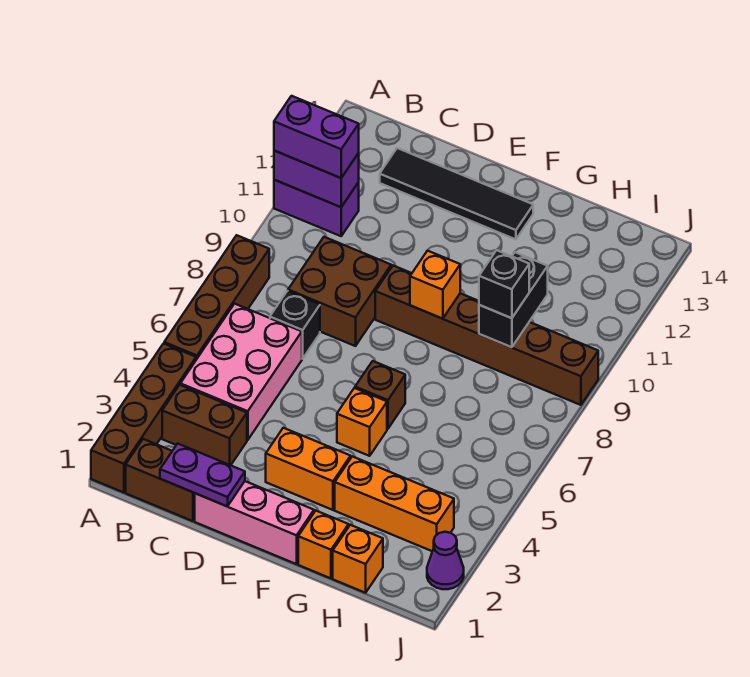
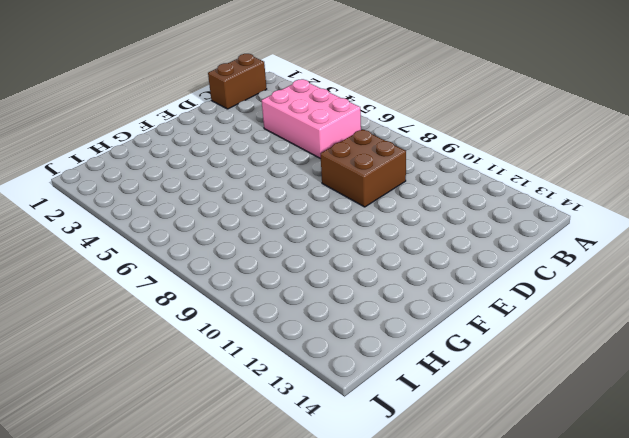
none -> brown brick A1:A4 level 1
none -> brown brick A5:A8 level 1
none -> purple brick A11:B11 level 1

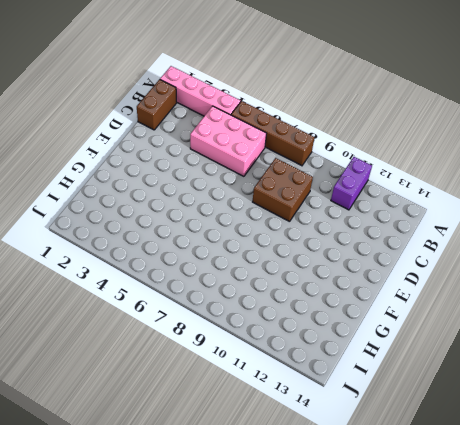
pink brick A1:A4 level 1 -> brown brick A1:A4 level 1
none -> brown brick B3:C3 level 1
none -> black brick C7 level 1
none -> black tile C13:F13 level 1

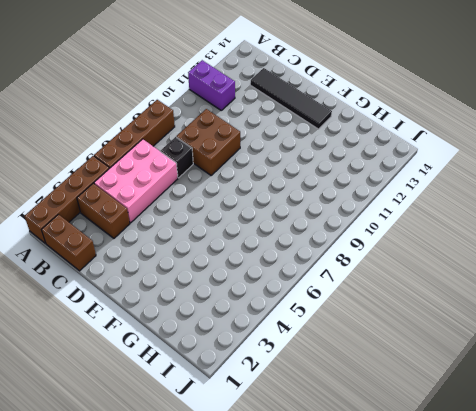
none -> pink brick D1:F1 level 1
none -> orange brick E3:F3 level 1
none -> brown brick E9:J9 level 1

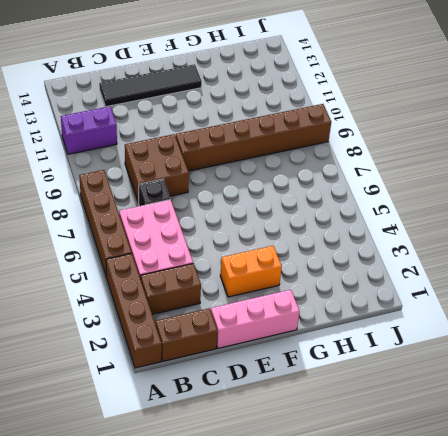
none -> orange brick F5 level 1
none -> brown brick F6 level 1
none -> orange brick G1 level 1

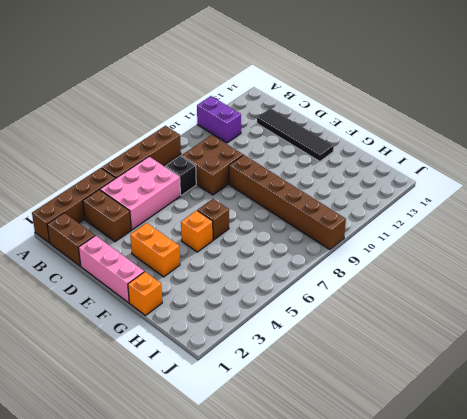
none -> orange brick G3:I3 level 1
none -> orange brick H1 level 1
none -> purple cone J2 level 1

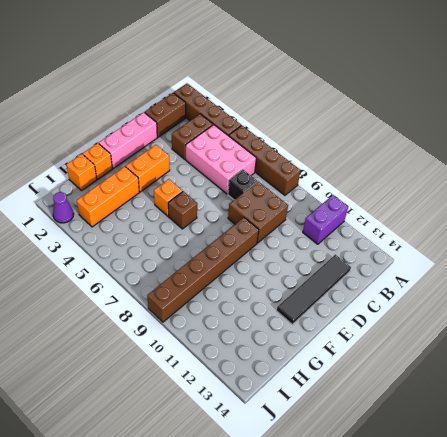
none -> purple brick A11:B11 level 2
none -> purple plate C1:D1 level 2
none -> orange brick F9 level 2

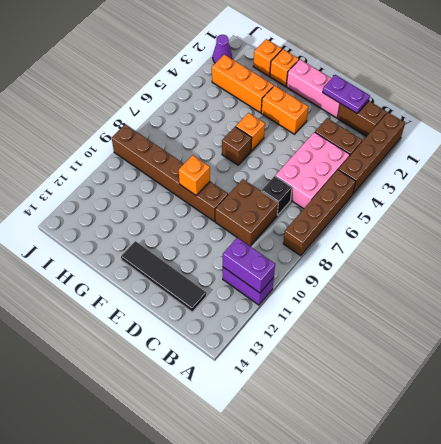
none -> black brick H9:H10 level 2
none -> purple brick A11:B11 level 3
none -> black brick H9 level 3

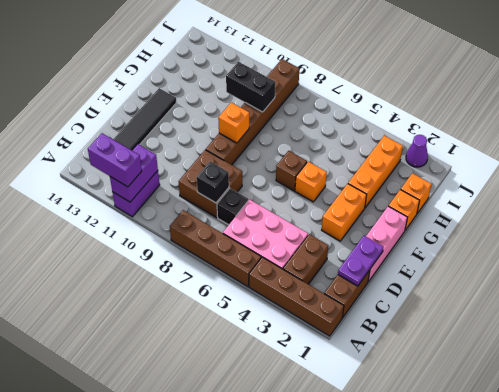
purple brick A11:A12 level 3 -> purple brick A11:B11 level 3
black brick C8 level 2 -> black brick H9 level 3

